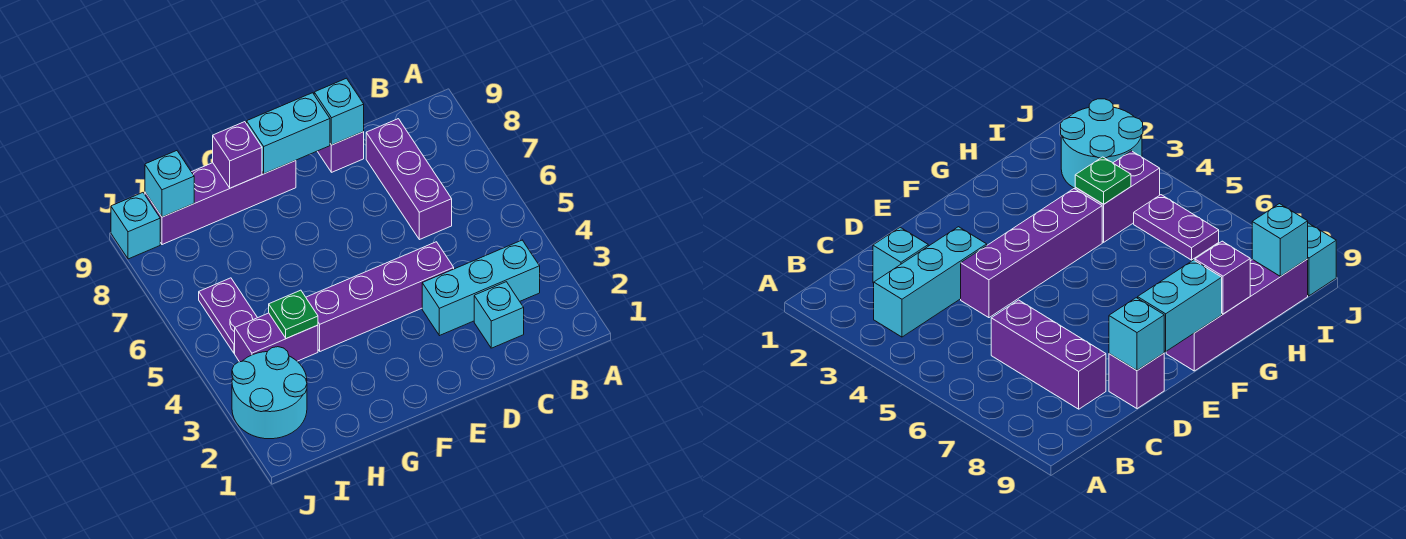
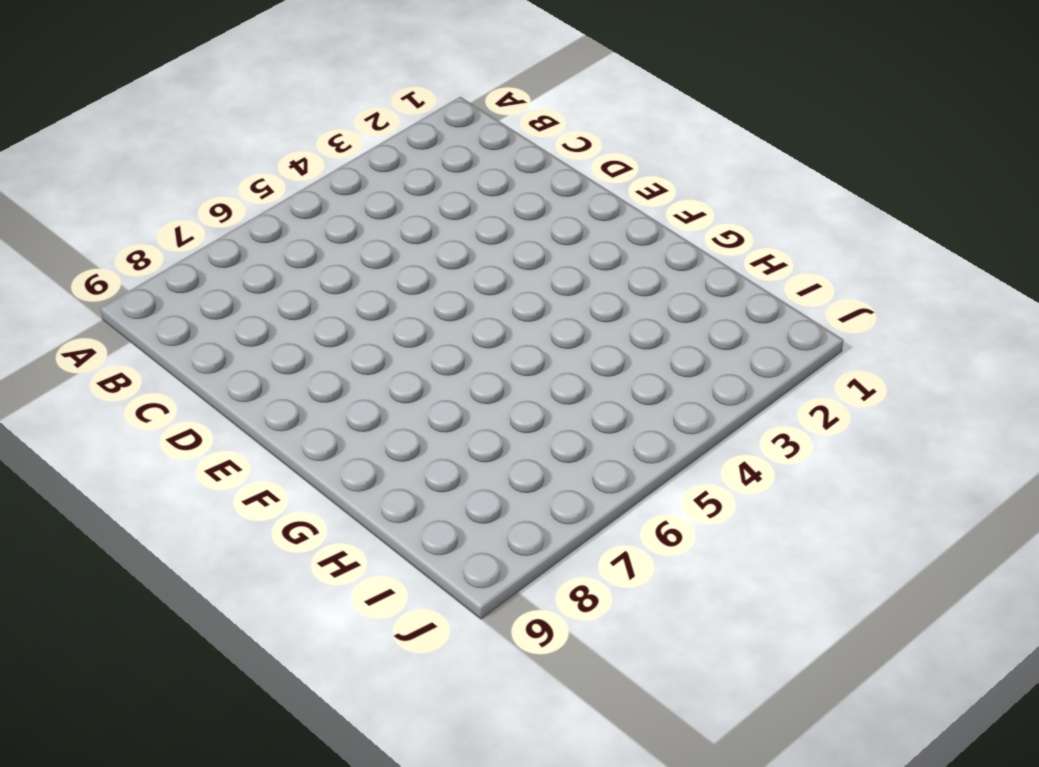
none -> cyan brick B3:D3 level 1
none -> cyan brick C2 level 1
none -> purple brick C6:C8 level 1

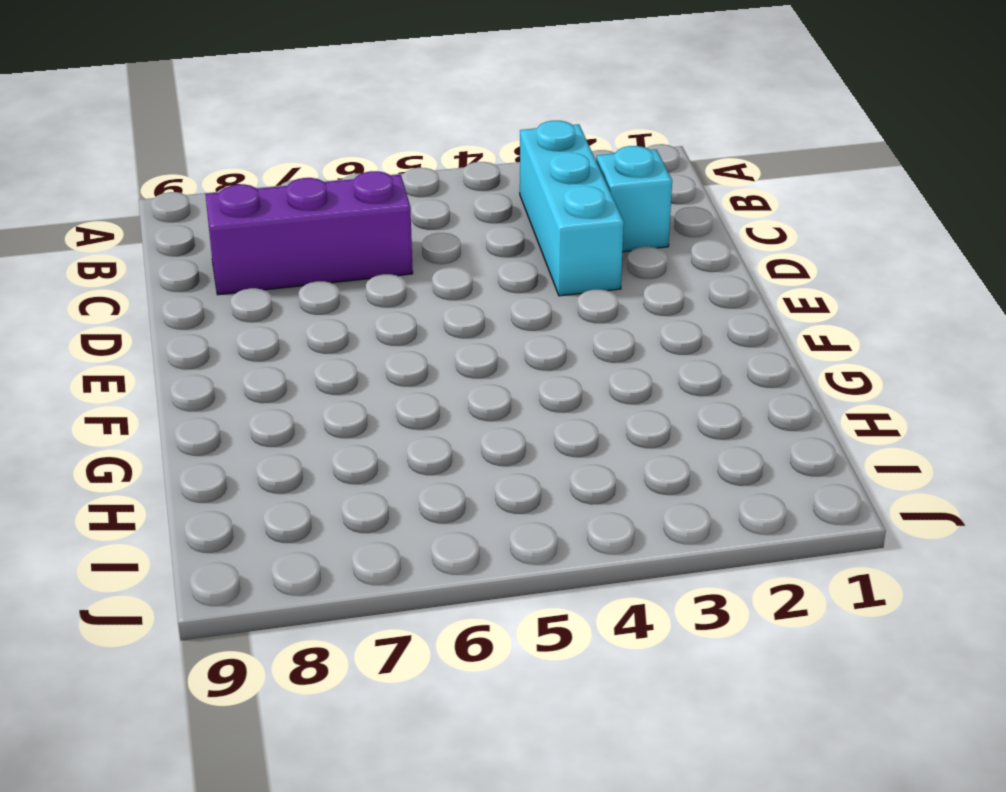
none -> purple brick D4:G4 level 1
none -> purple brick D9 level 1
none -> purple brick F9:I9 level 1

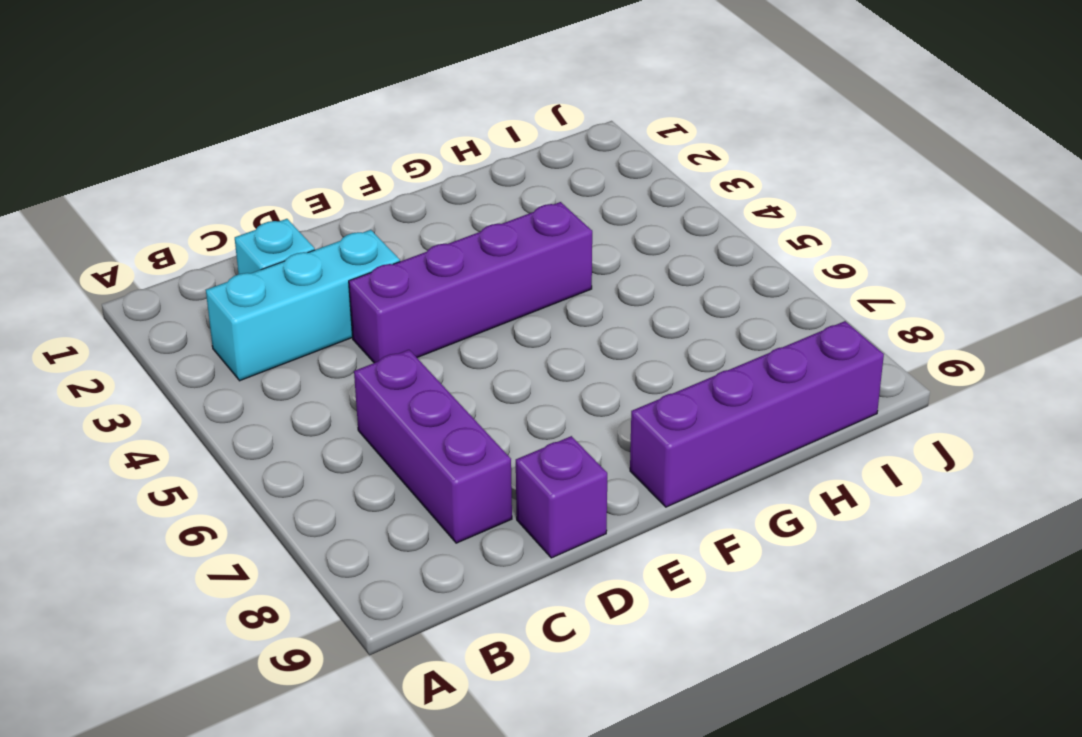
none -> purple brick H4:I4 level 1
none -> cyan round brick I2:J3 level 1
none -> purple plate I5:I6 level 1

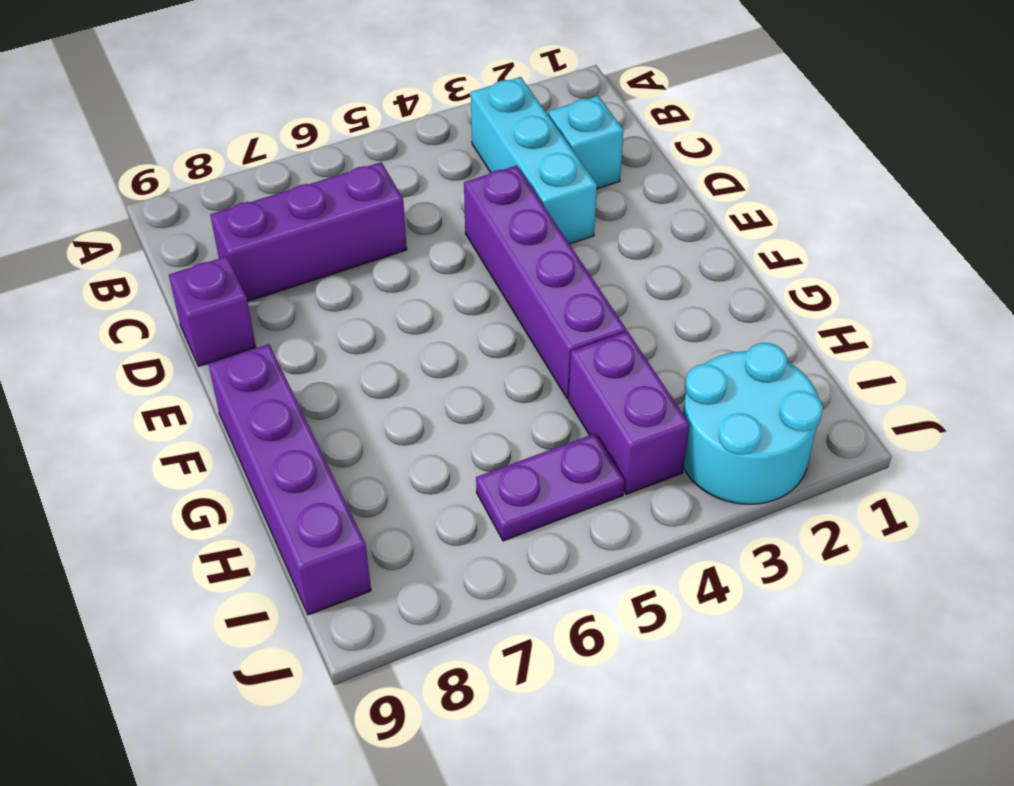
none -> cyan brick J9 level 1
none -> cyan brick D9 level 2
none -> cyan brick E9:F9 level 2

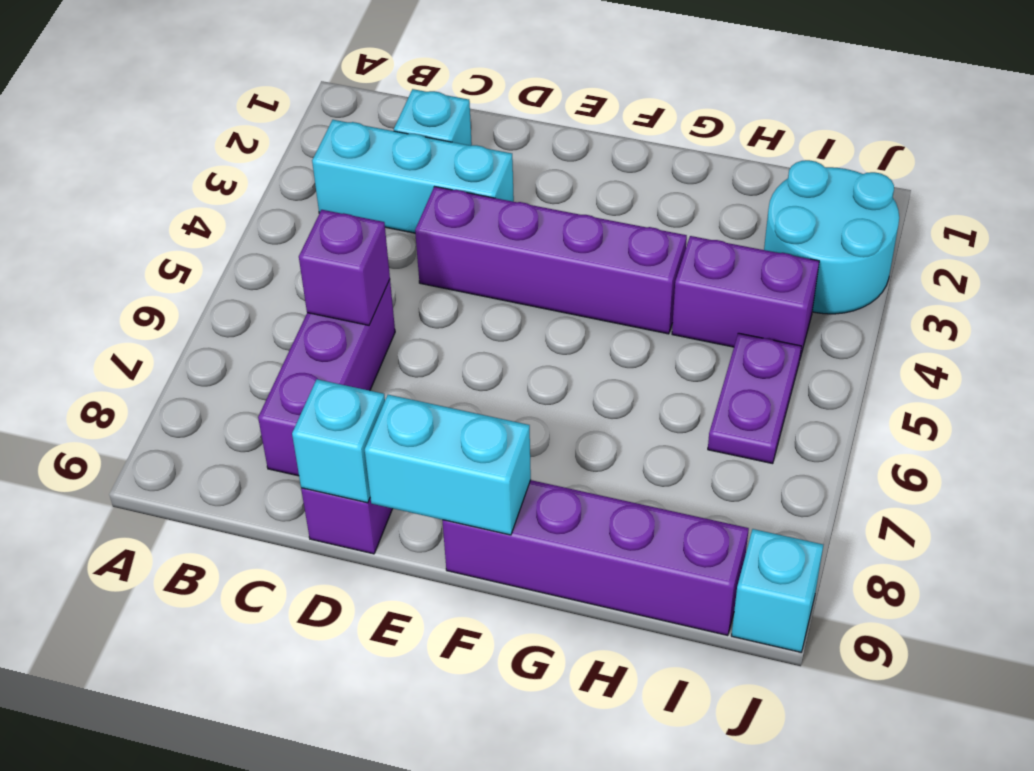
purple brick C6 level 2 -> purple brick G9 level 2
none -> green plate H4 level 2
none -> cyan brick I9 level 2

